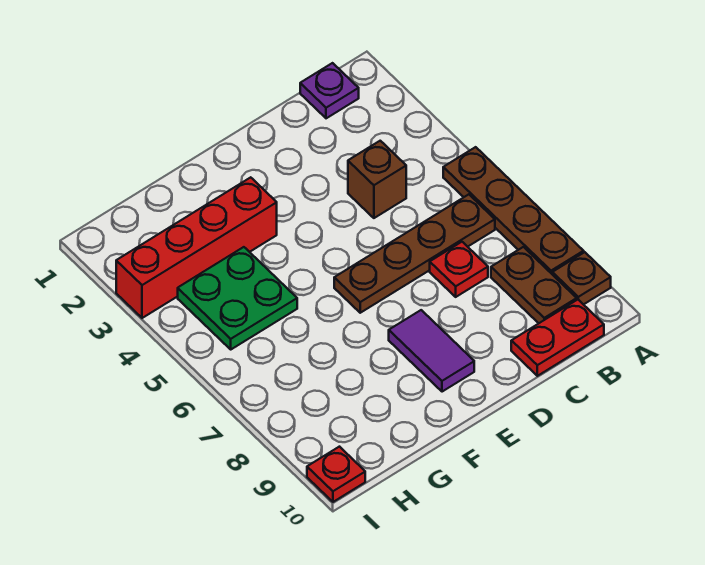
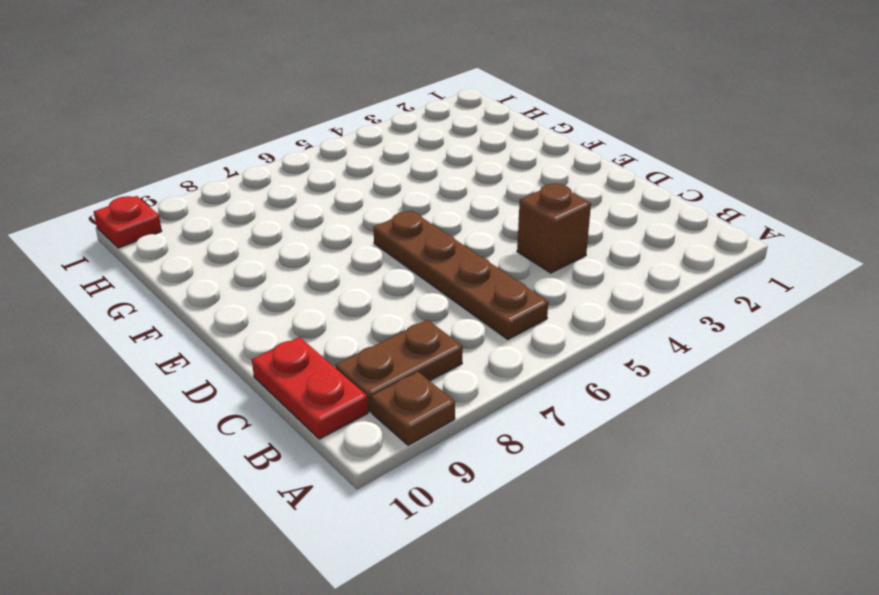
none -> brown plate A5:A8 level 1
none -> purple plate B1 level 1
none -> red plate C7 level 1

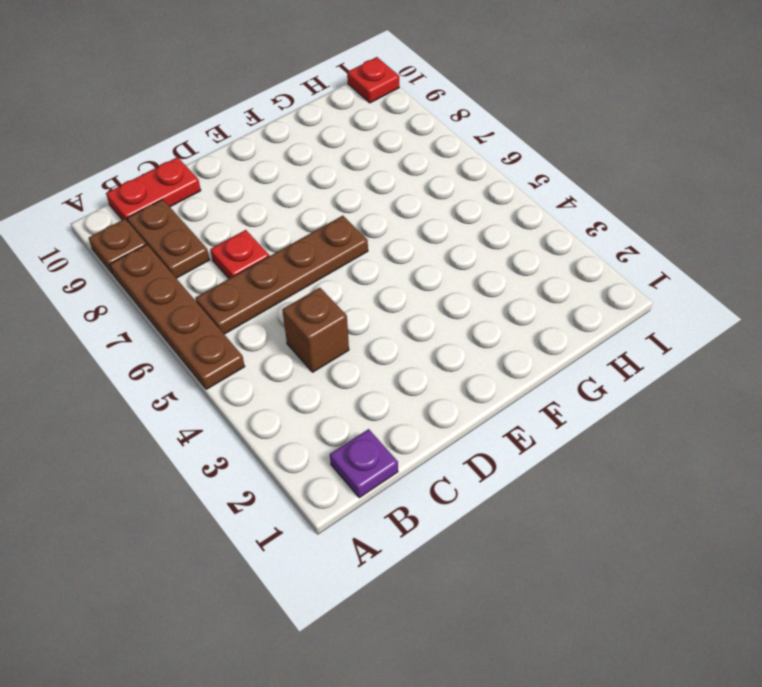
none -> purple tile E8:E9 level 1
none -> red brick F3:I3 level 1
none -> green plate G4:H5 level 1

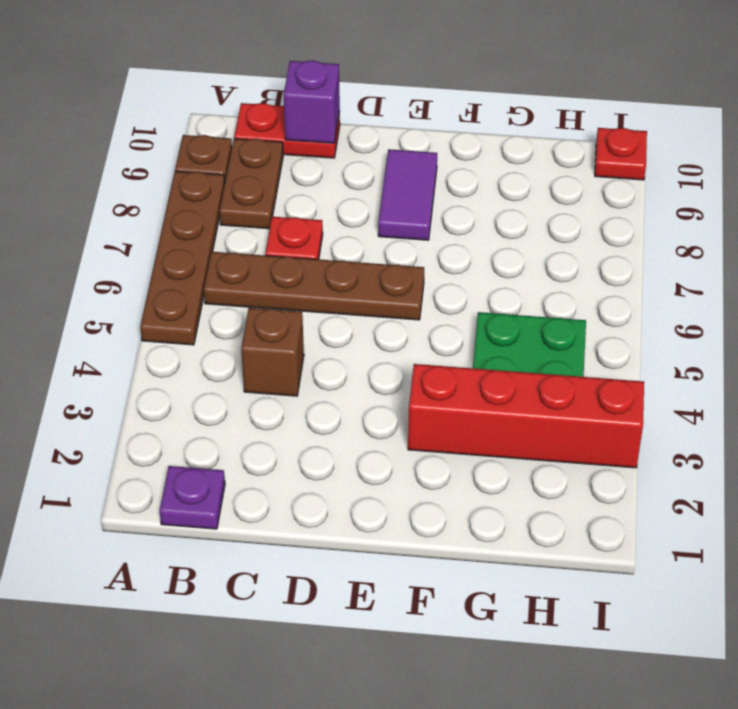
purple brick C10 level 2 -> none

